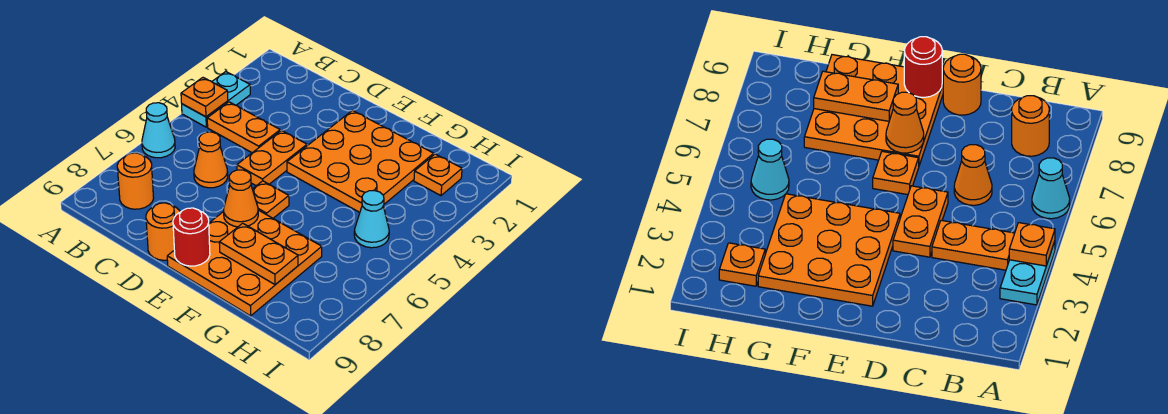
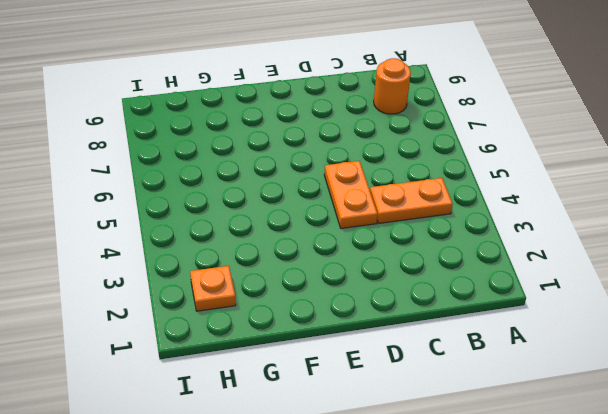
none -> cyan plate A3:A4 level 1
none -> cyan cone A6 level 1
none -> orange cone C6 level 1

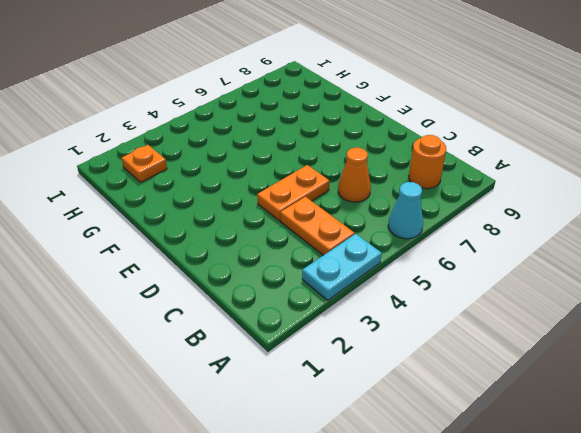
none -> orange round brick D9 level 1
none -> orange plate E2:G4 level 1
none -> orange plate E6 level 1

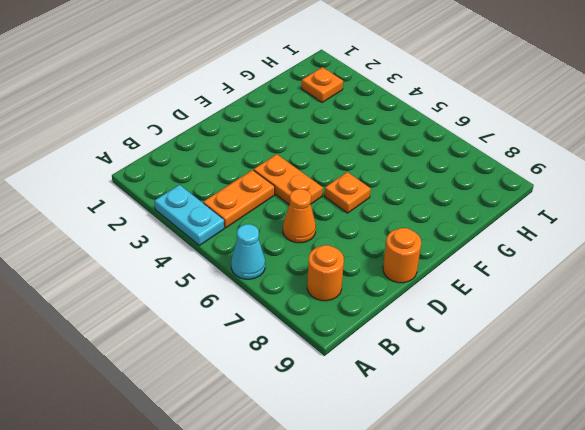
none -> orange plate E2:G4 level 1
none -> orange plate E7:G9 level 1
none -> cyan cone H5 level 1

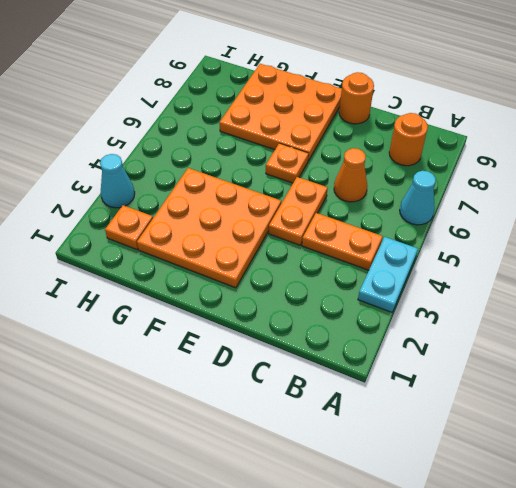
cyan cone I3 level 1 -> cyan cone H5 level 1
none -> orange plate A4 level 2
none -> orange cone E7 level 2
none -> red round brick E9 level 2

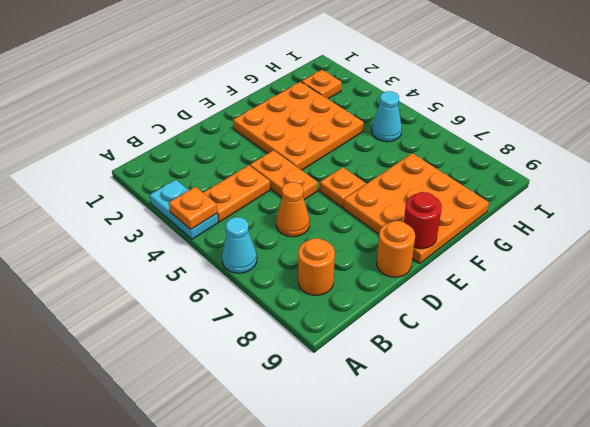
none -> orange cone E7 level 2
none -> orange plate F8:G8 level 2

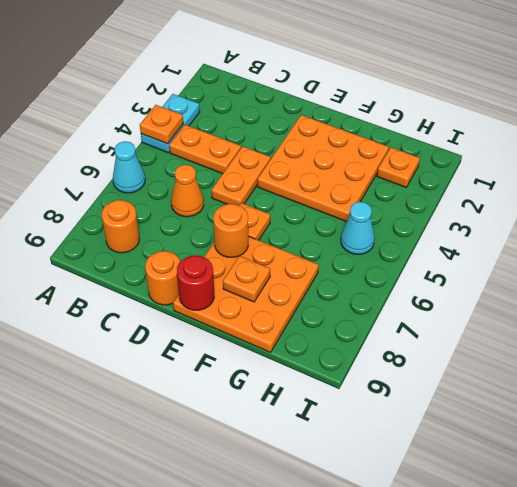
orange round brick E7 level 2 -> orange cone E7 level 2
orange plate F8 level 2 -> orange plate F8:G8 level 2

